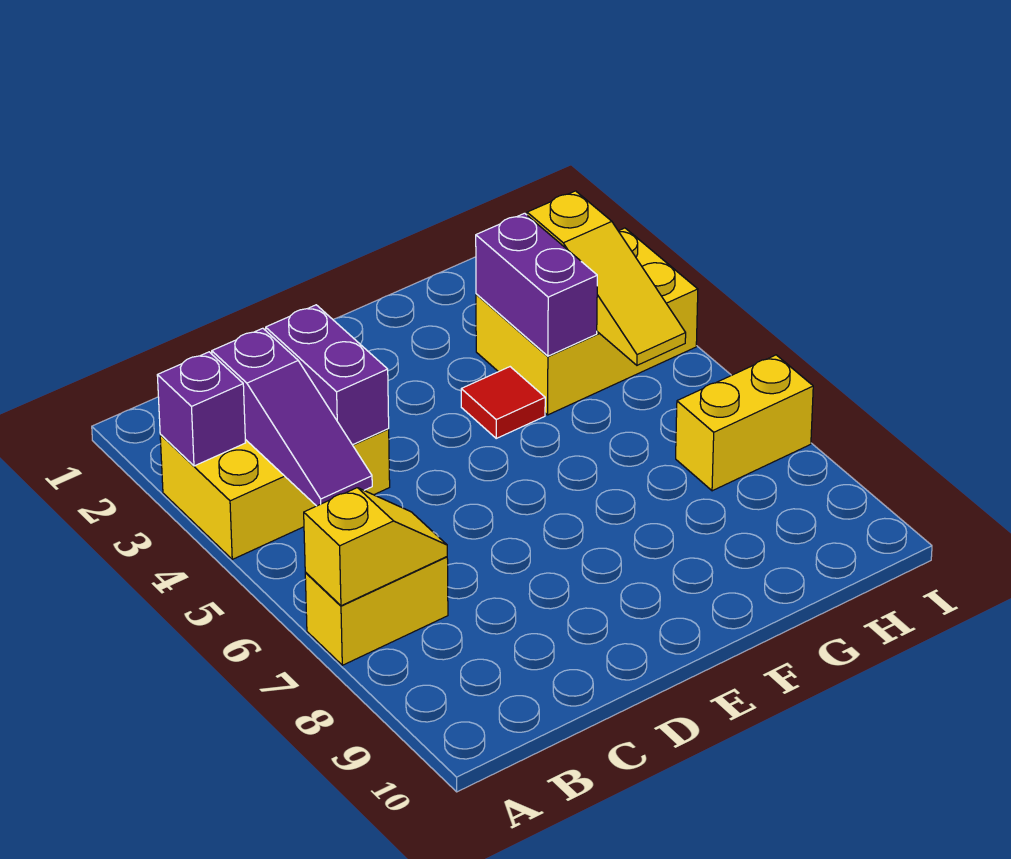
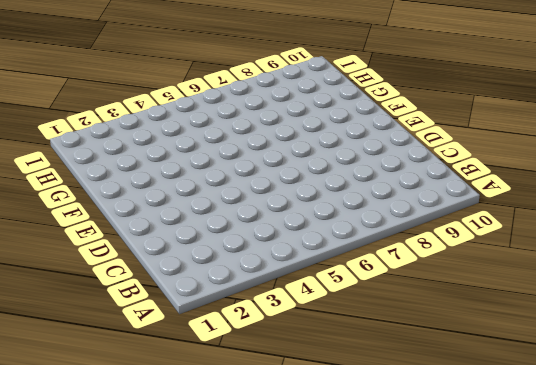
none -> yellow brick A3:C4 level 1
none -> yellow brick A7:B7 level 1

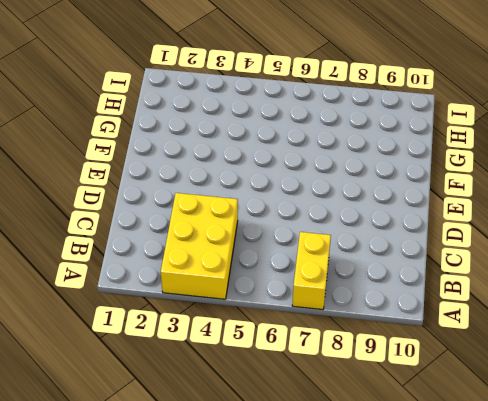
none -> red tile F4 level 1
none -> yellow brick G3:I4 level 1

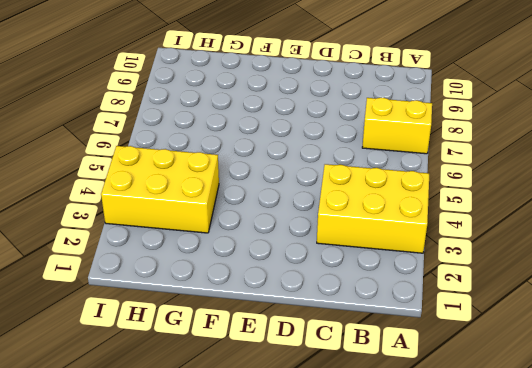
none -> red tile F4 level 1
none -> yellow brick H7:I7 level 1

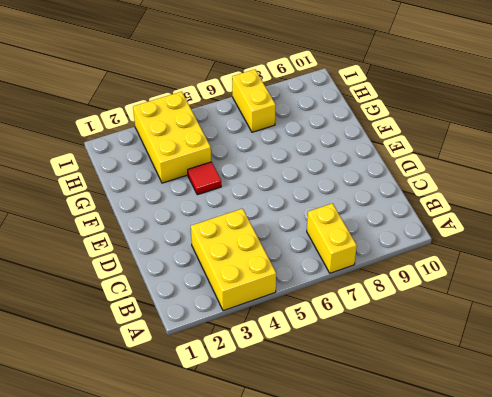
none -> purple brick A3 level 2
none -> yellow slope A7:B7 level 2 top A

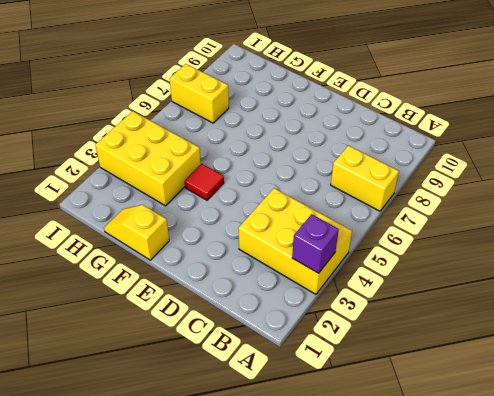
yellow slope F1:G1 level 1 top F -> yellow slope A7:B7 level 2 top A
none -> purple slope B3:B5 level 2 top 3
none -> purple brick C3:C4 level 2

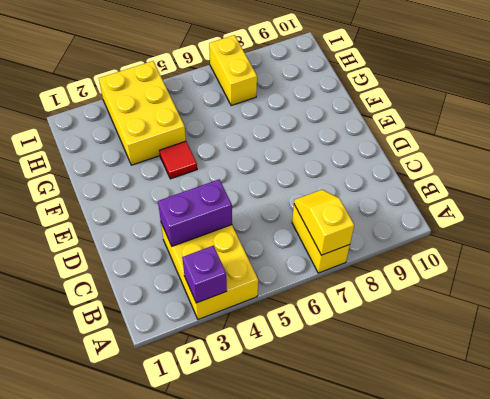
none -> purple slope B3:B5 level 2 top 3
none -> purple brick G3:G4 level 2

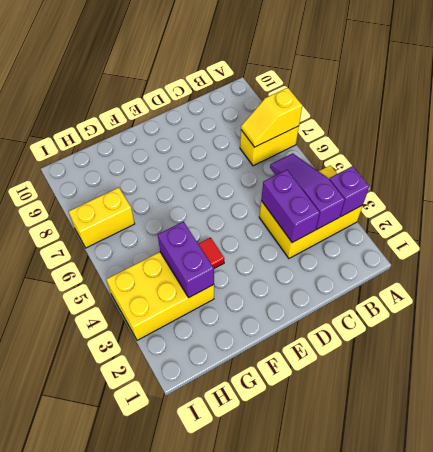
none -> yellow slope H3:H5 level 2 top 3

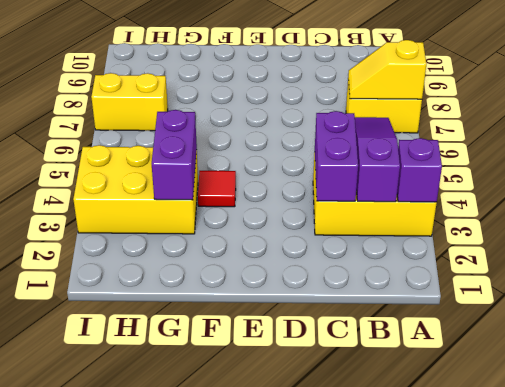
none -> yellow slope H3:H5 level 2 top 3

